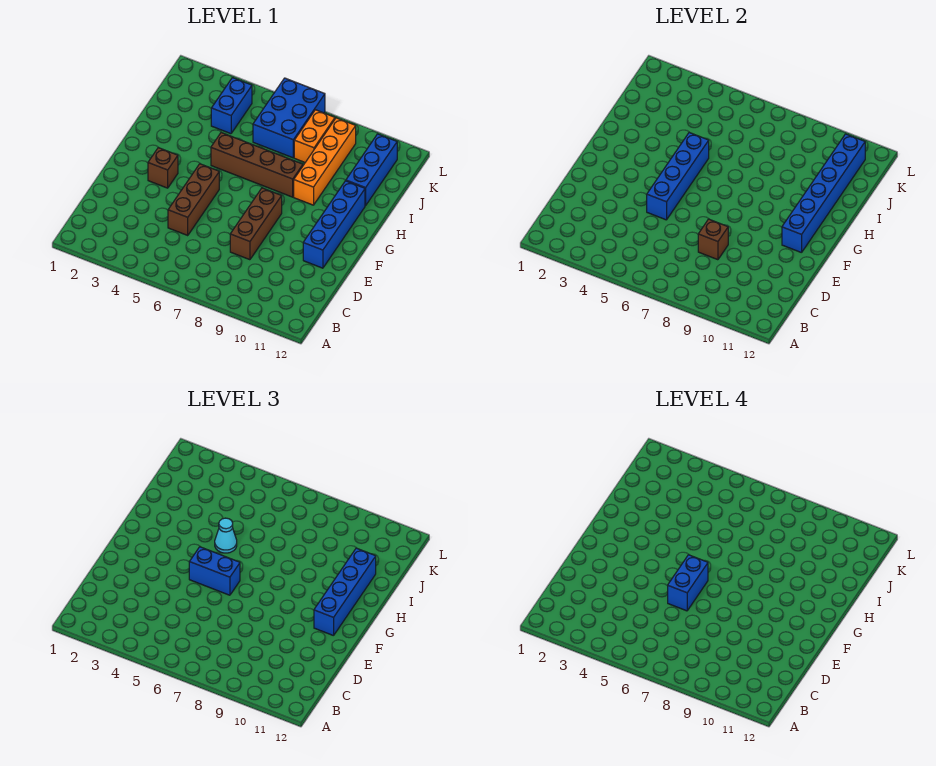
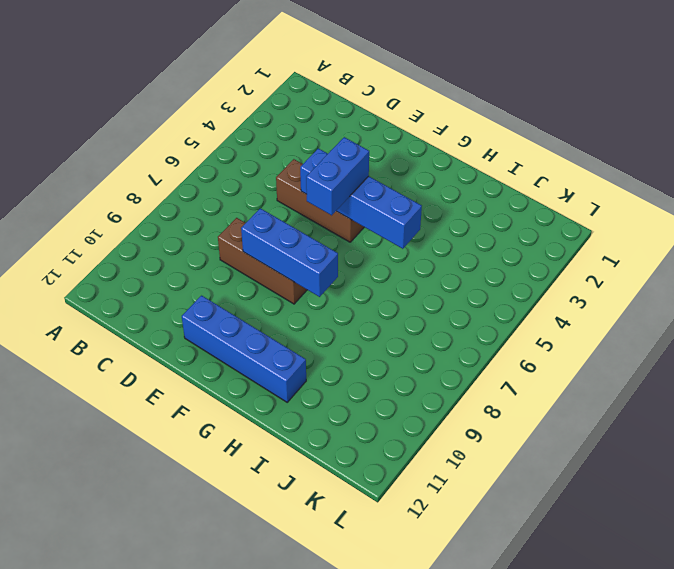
blue brick E8:G8 level 2 -> blue brick I11:K11 level 1
none -> brown brick F3 level 1
none -> brown brick H5:H8 level 1
none -> orange brick H9:K9 level 1

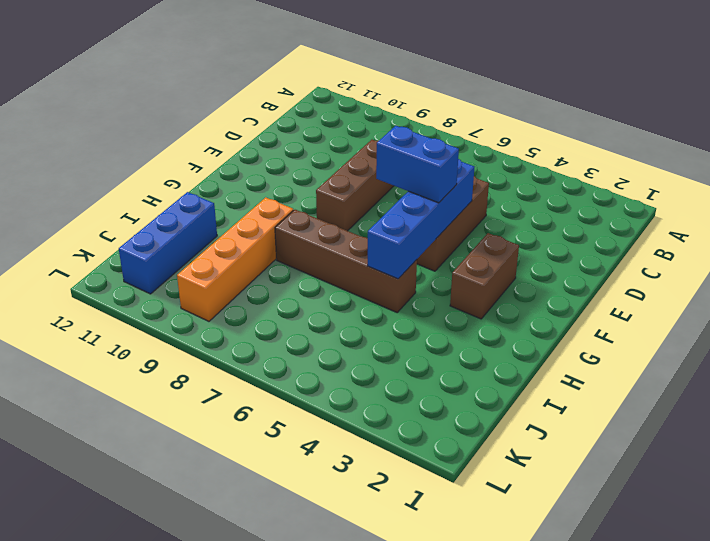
brown brick F3:G3 level 1 -> brown brick F3 level 1
none -> blue brick E11:H11 level 1
none -> blue brick J4:K4 level 1
none -> blue brick J6:L7 level 1

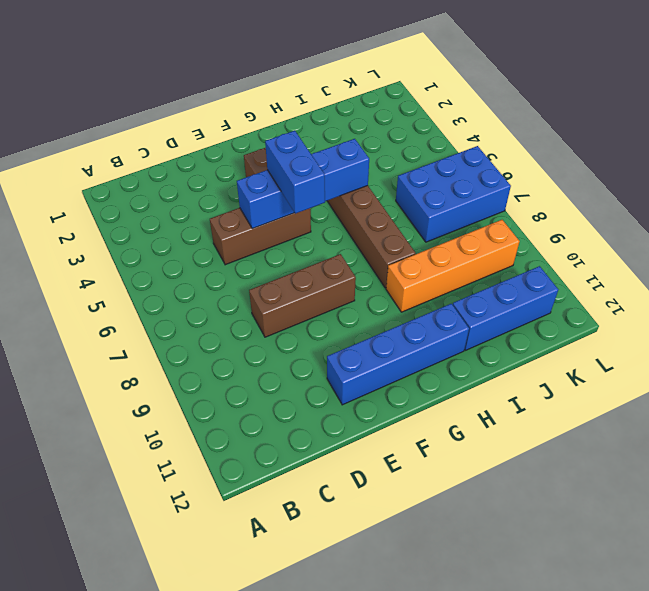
none -> blue brick J4:K4 level 1
none -> orange brick J8:K8 level 1
none -> brown brick D8 level 2

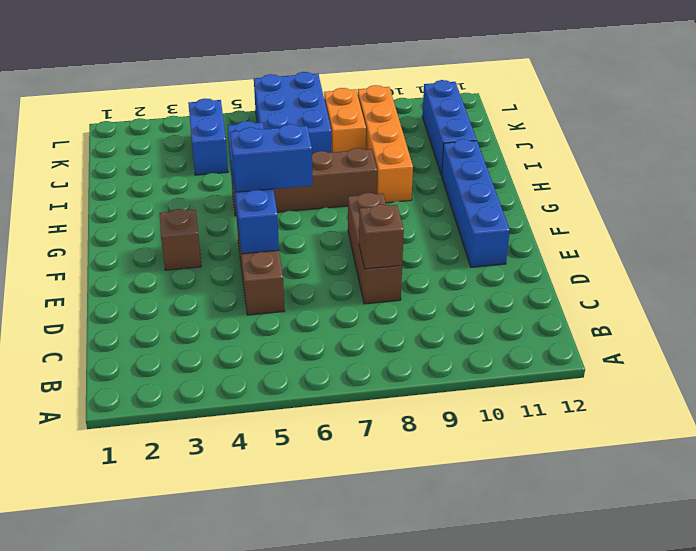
none -> blue brick F11:K11 level 2
none -> blue brick F11:I11 level 3
none -> cyan cone H5 level 3

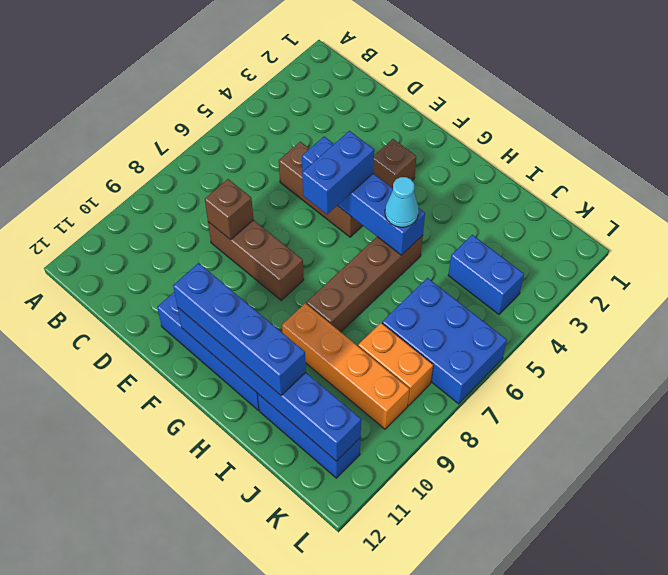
none -> blue brick E6:F6 level 4

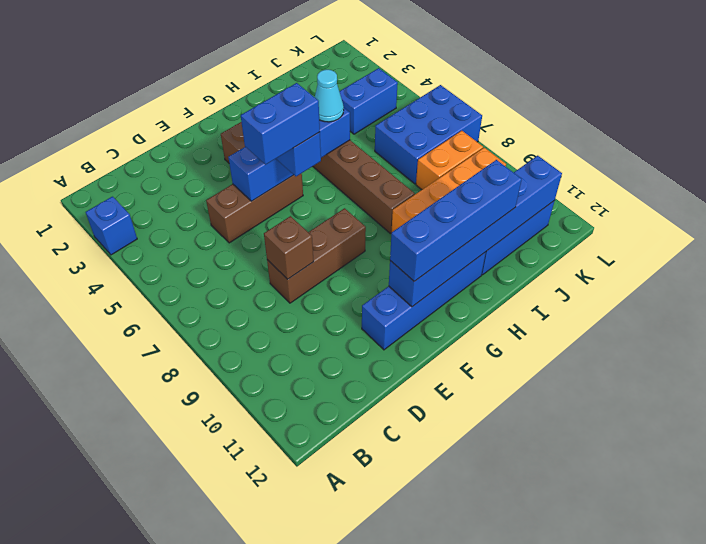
blue brick A3 level 1 -> none

